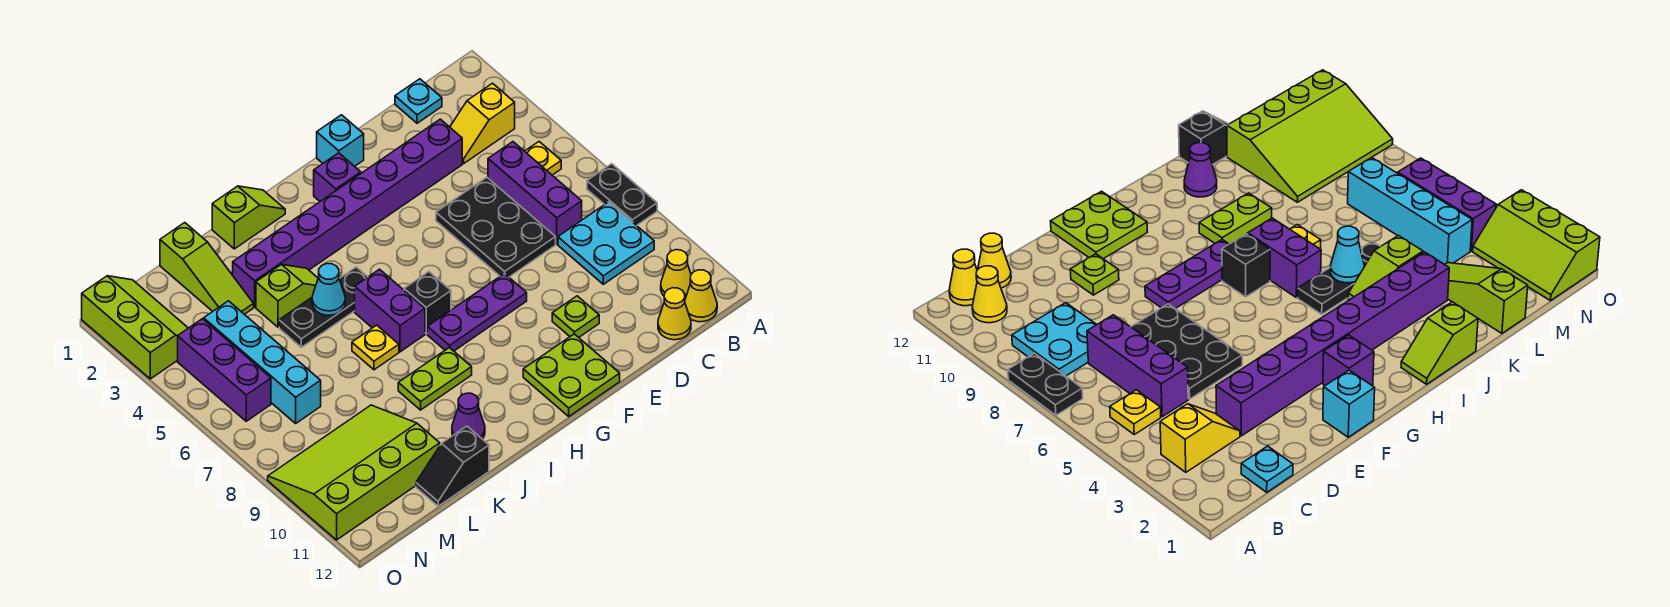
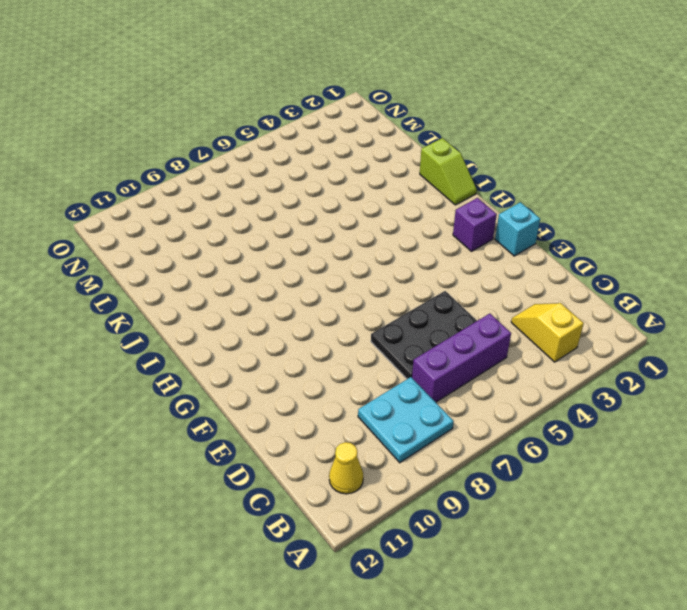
none -> black plate A7:A8 level 1
none -> yellow plate B5 level 1
none -> yellow cone B12 level 1
none -> cyan plate C1 level 1

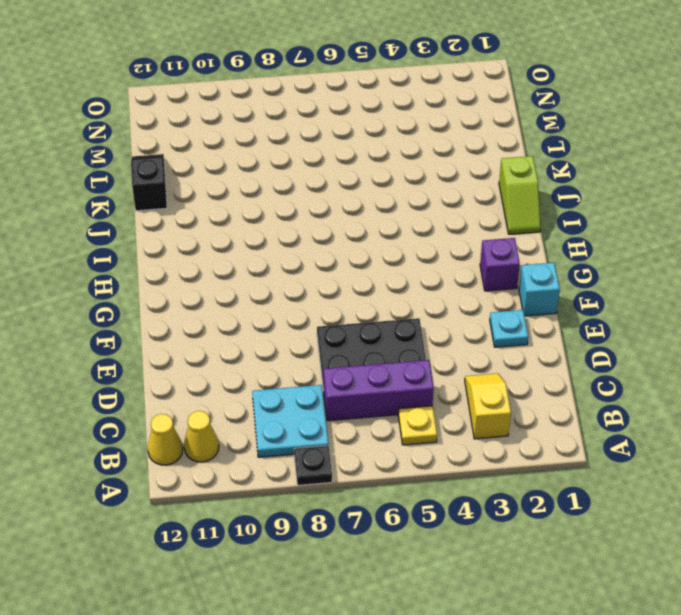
black plate A8 level 1 -> black plate A7:A8 level 1
cyan plate E2 level 1 -> cyan plate C1 level 1
none -> yellow cone C12 level 1
none -> purple brick D3:K3 level 1
none -> lime plate E10 level 1
none -> purple plate F8:H8 level 1

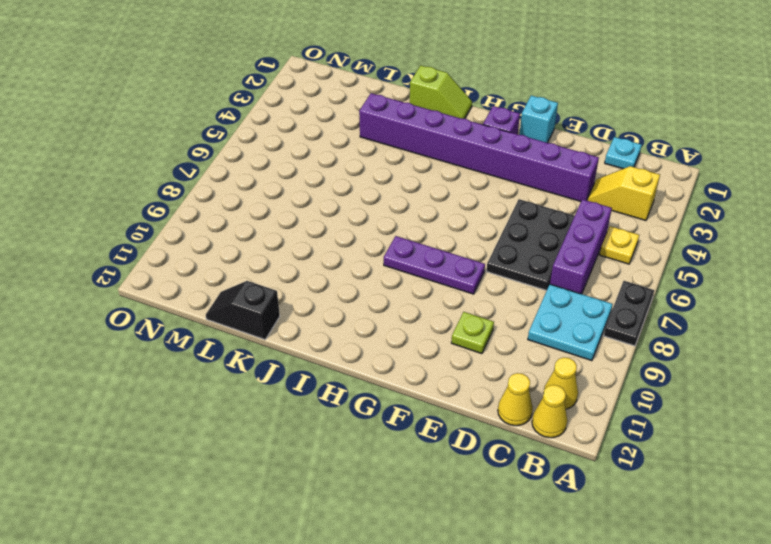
none -> lime plate F11:G12 level 1
none -> black brick H7 level 1
none -> black plate I5:K5 level 1
none -> purple brick I6:I7 level 1

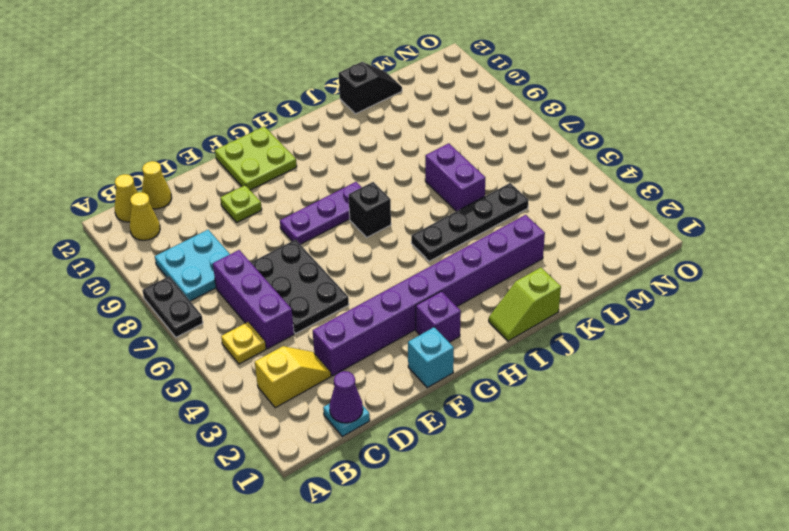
purple cone C1 level 2 -> purple cone J11 level 1
black plate I5:L5 level 1 -> black plate I5:K5 level 1
purple brick K6:K7 level 1 -> purple brick I6:I7 level 1
none -> lime plate I9:J9 level 1
none -> lime slope J4:K4 level 1 top K
none -> yellow plate J7 level 1
none -> lime slope L1:L3 level 1 top 1

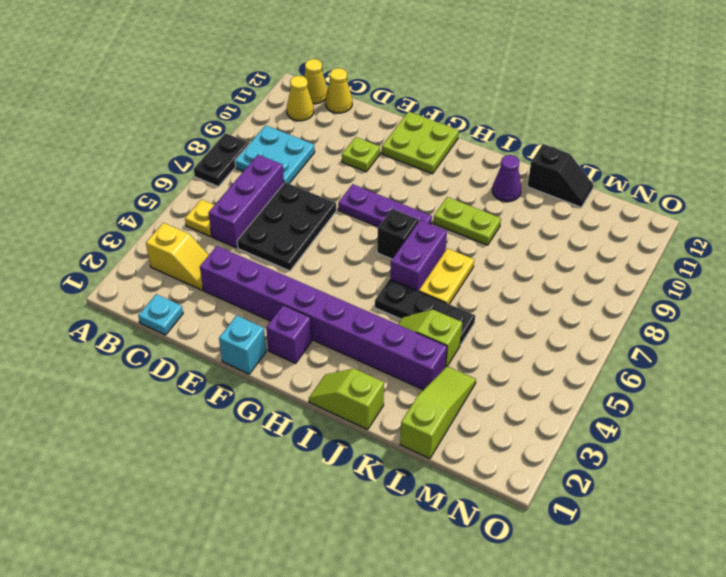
yellow plate J6:J7 level 1 -> yellow plate J7 level 1
none -> lime slope L9:O11 level 1 top 11
none -> cyan brick M4:M7 level 1
none -> lime slope N1:O3 level 1 top O
none -> purple brick N4:N6 level 1

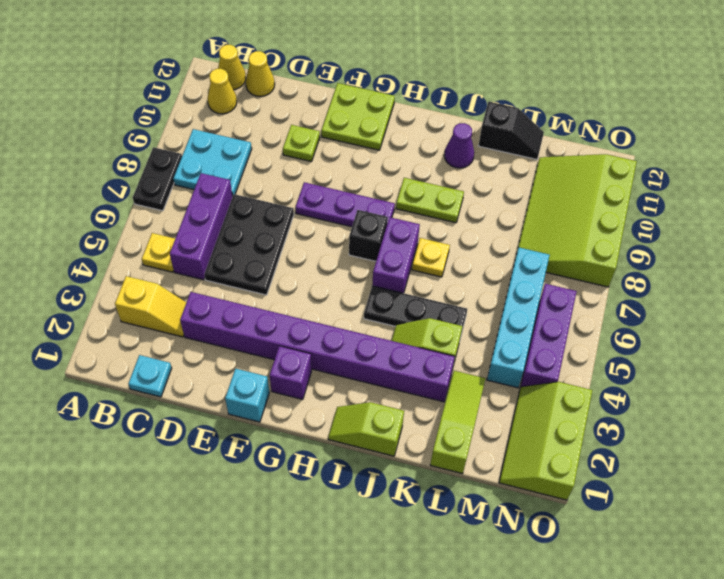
lime slope M8:O11 level 1 top O -> lime slope L9:O11 level 1 top 11
none -> cyan cone J5 level 2

